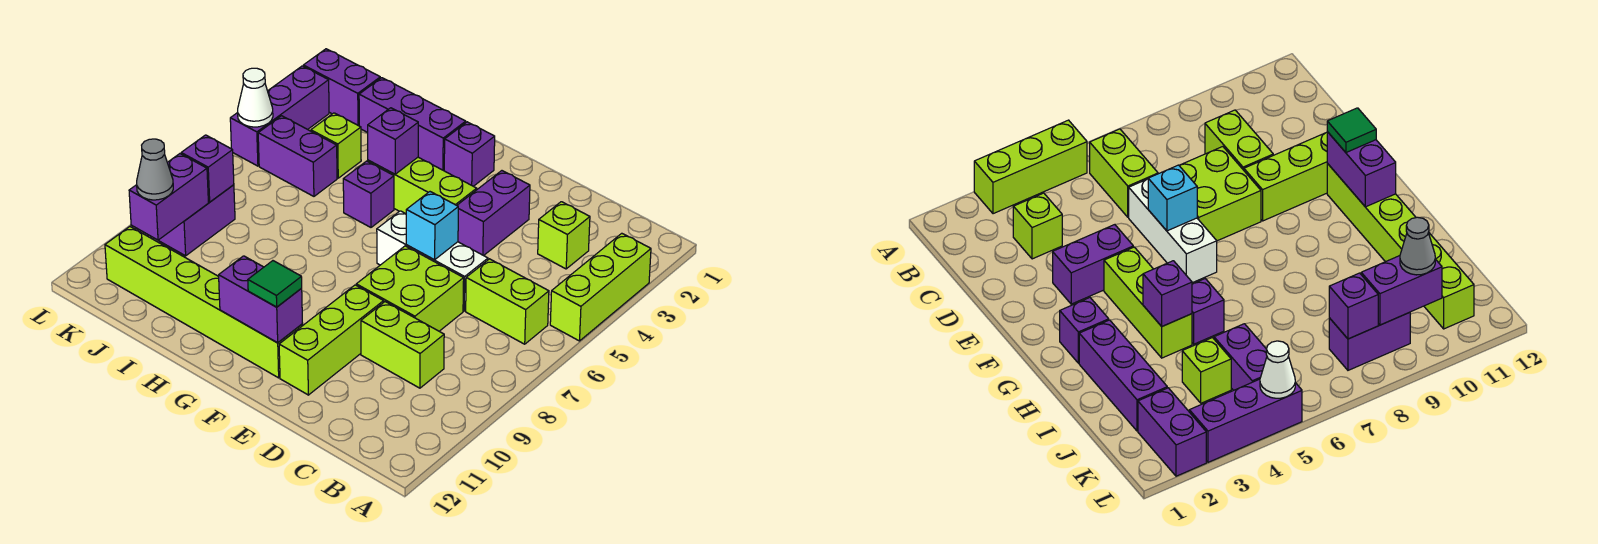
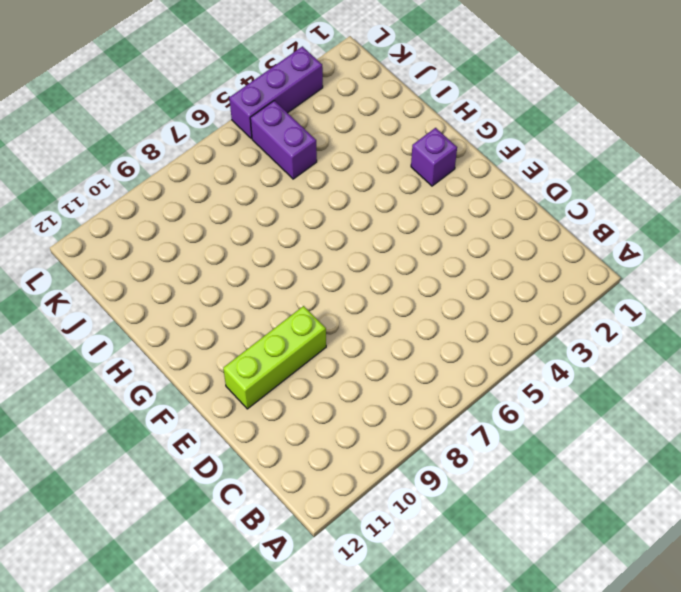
none -> lime brick A3:A5 level 1
none -> lime brick B6:C6 level 1
none -> lime brick C3 level 1

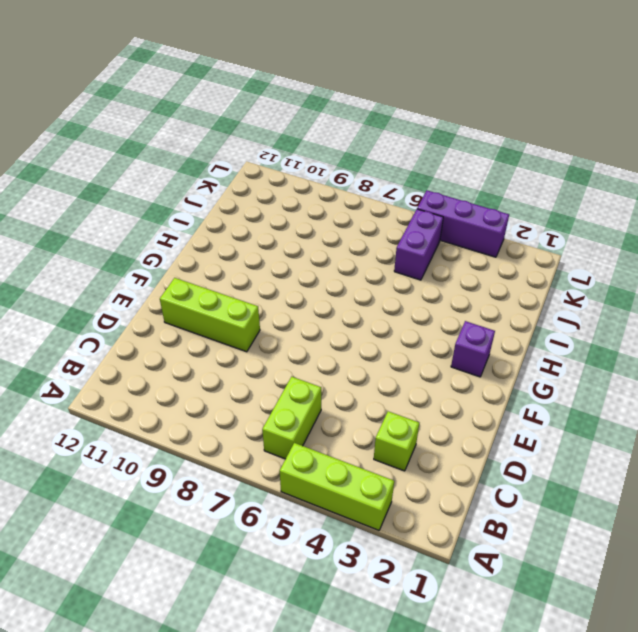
none -> lime brick C9:D9 level 1
none -> white brick D6:F6 level 1
none -> lime brick D7:E8 level 1

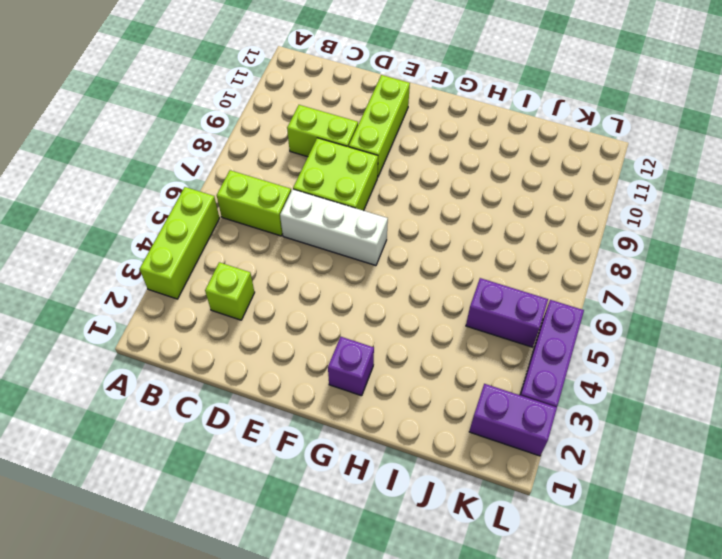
none -> purple brick E3:E4 level 1
none -> lime brick F4:H4 level 1
none -> lime brick F11:K11 level 1

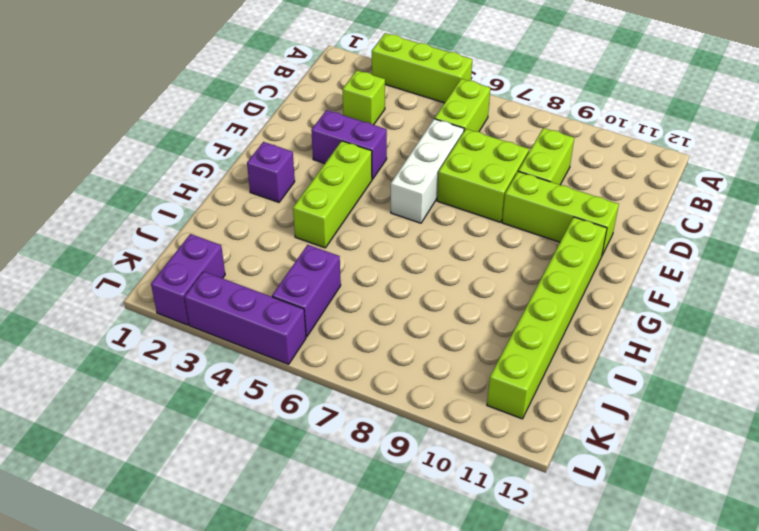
none -> purple brick H2:J2 level 1
none -> purple brick H5 level 1
none -> lime brick J4 level 1

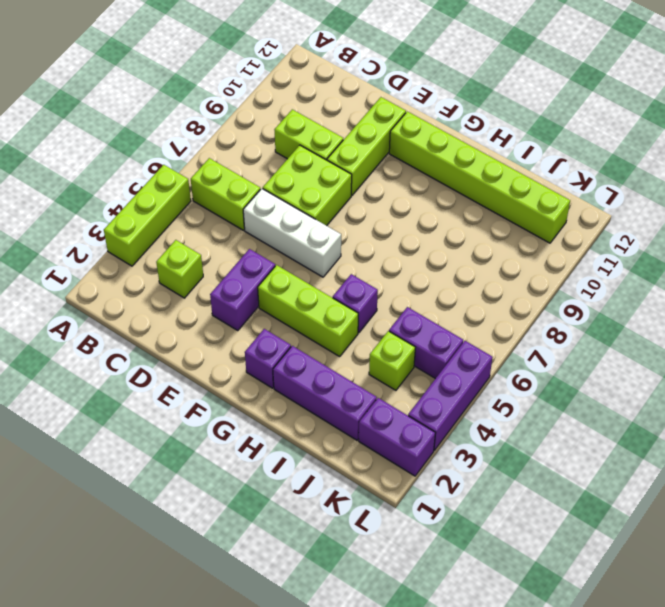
none -> purple brick K8:K9 level 1
none -> cyan brick E6 level 2
none -> purple brick F11:G11 level 2

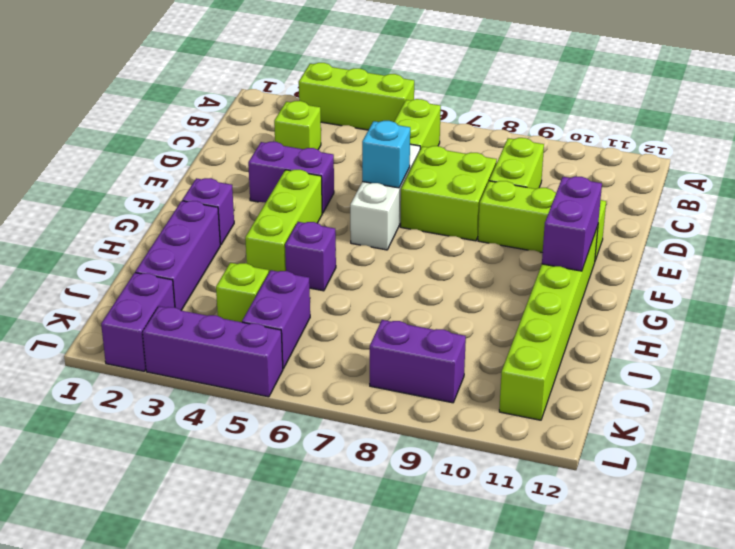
none -> purple brick H4 level 2
none -> purple brick K8 level 2
none -> purple brick K9:K10 level 2

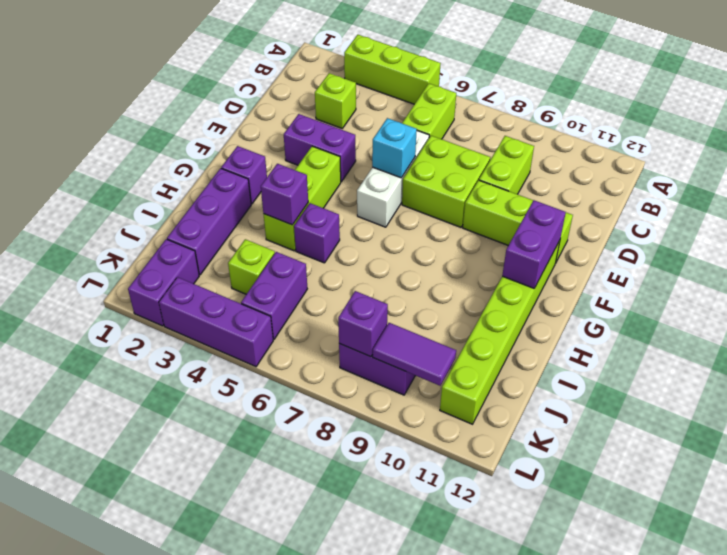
purple tile K9:K10 level 2 -> purple brick K9:K10 level 2
none -> white cone L5 level 2
none -> green tile F11 level 3
none -> grey cone K10 level 3

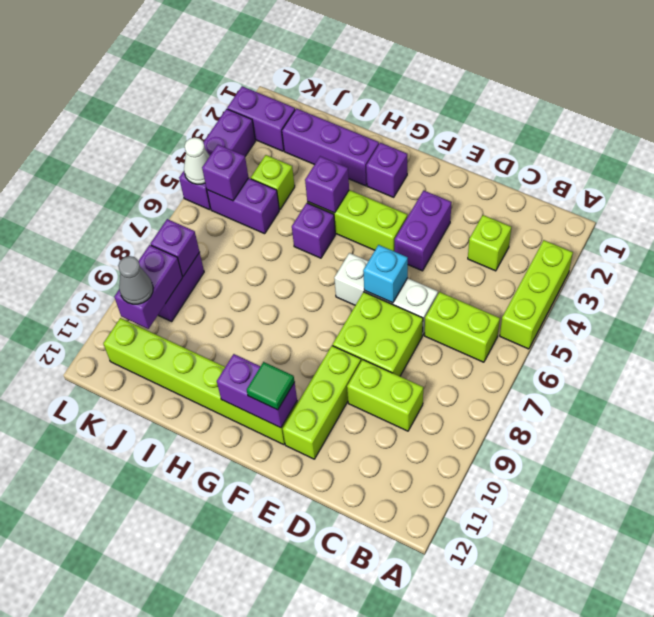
purple brick K5 level 2 -> none

